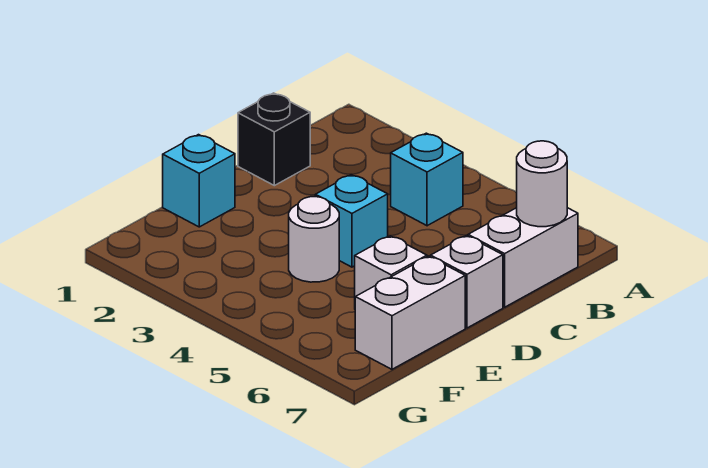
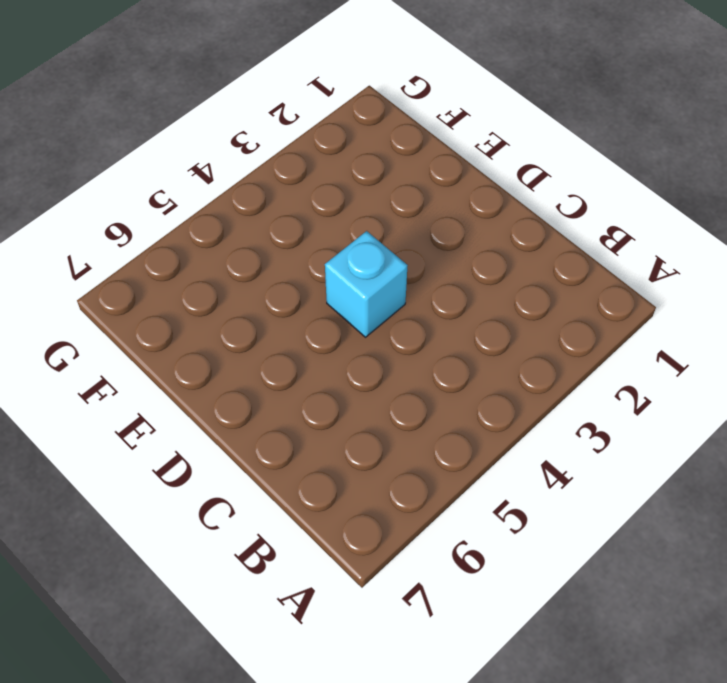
none -> cyan brick B4 level 1
none -> white brick B7:C7 level 1

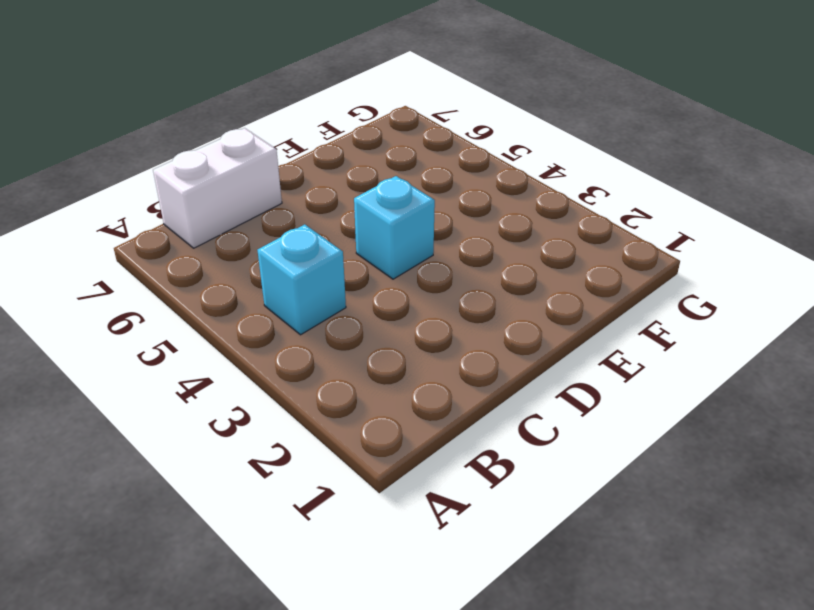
none -> black brick C1 level 1
none -> white brick D7 level 1

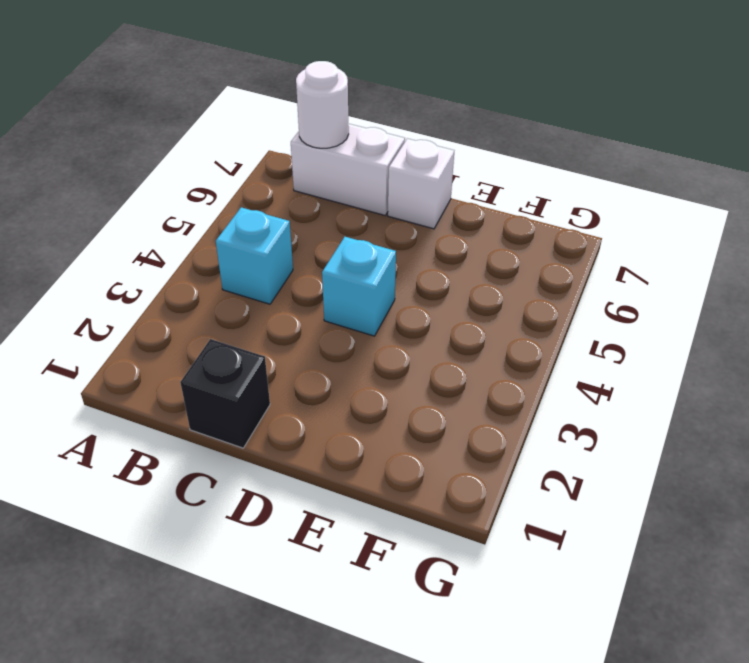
none -> cyan brick E1 level 1
none -> white round brick E4 level 1

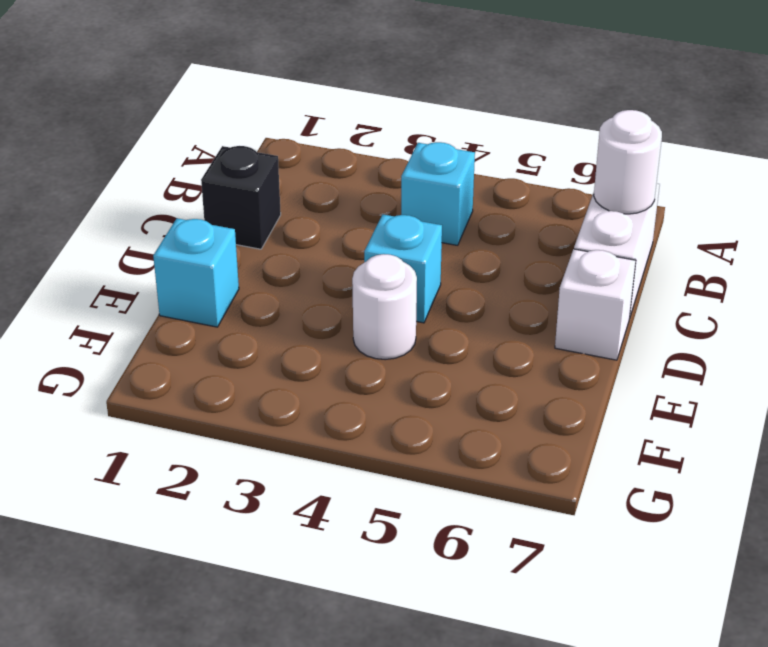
none -> white brick E6 level 1
none -> white brick E7:F7 level 1

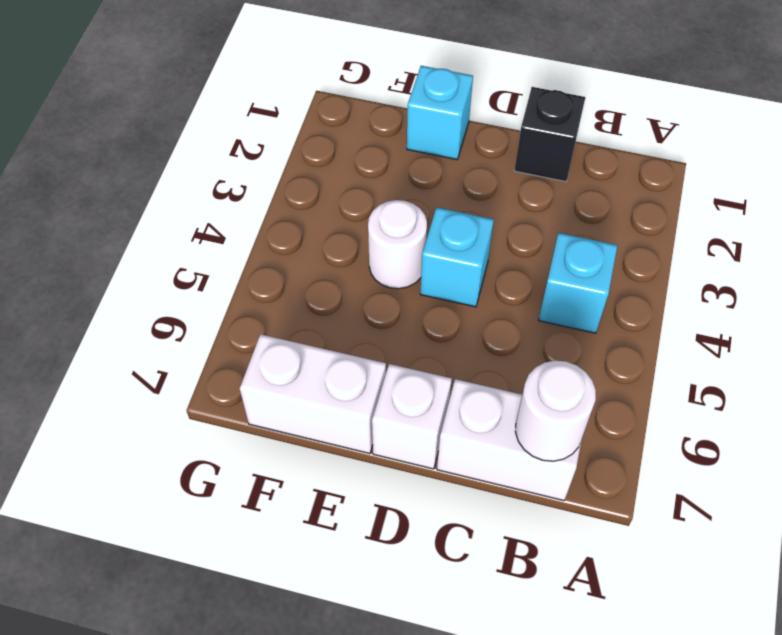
none -> white brick E6 level 1

